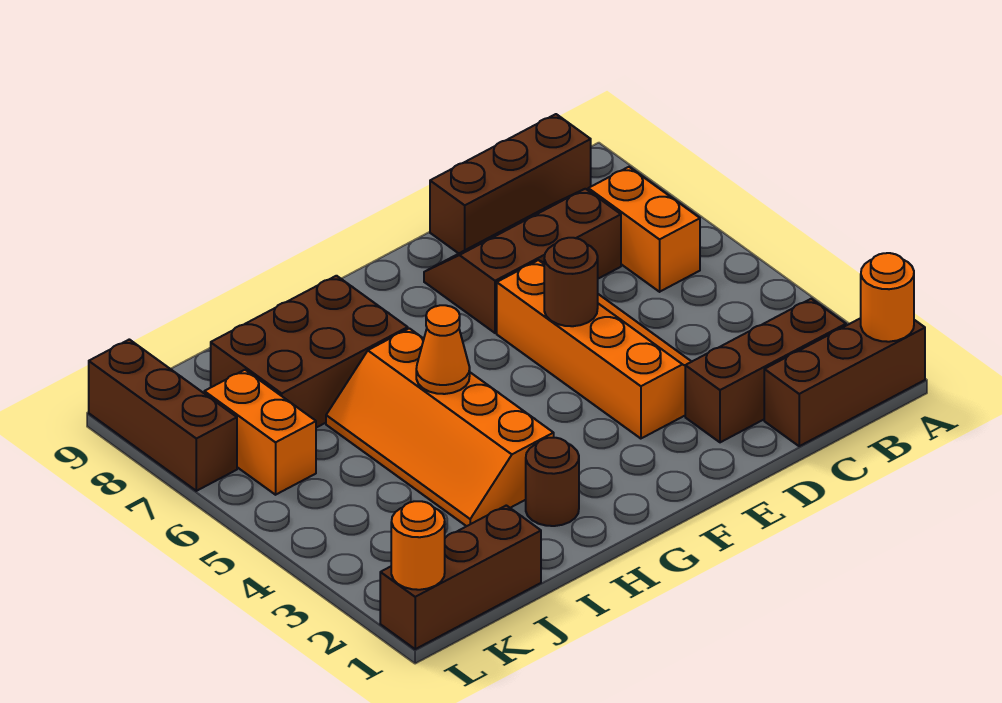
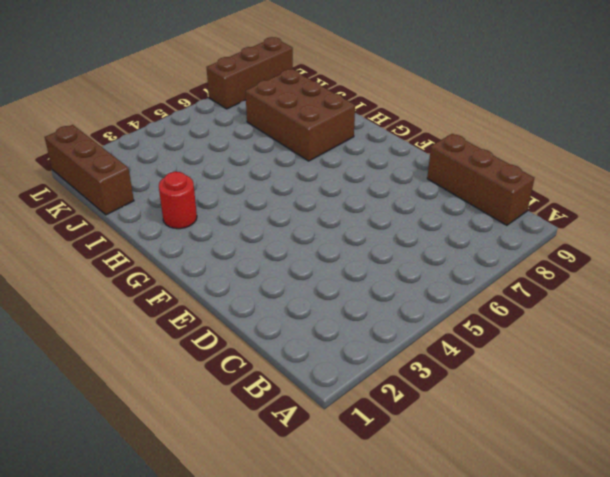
red round brick H2 level 1 -> brown round brick H2 level 1
none -> brown brick A1:C1 level 1
none -> brown brick B2:D2 level 1
none -> orange brick B6:B7 level 1

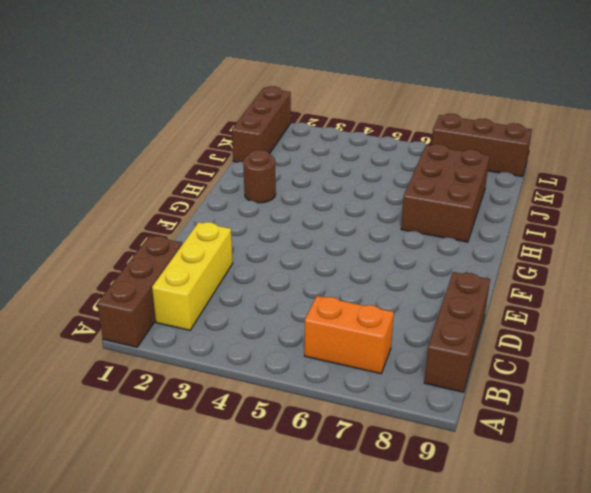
yellow brick B2:D2 level 1 -> brown brick B2:D2 level 1
none -> brown slope C7:E8 level 1 top 7
none -> orange slope D3:E6 level 1 top E
none -> orange slope H3:I6 level 1 top H

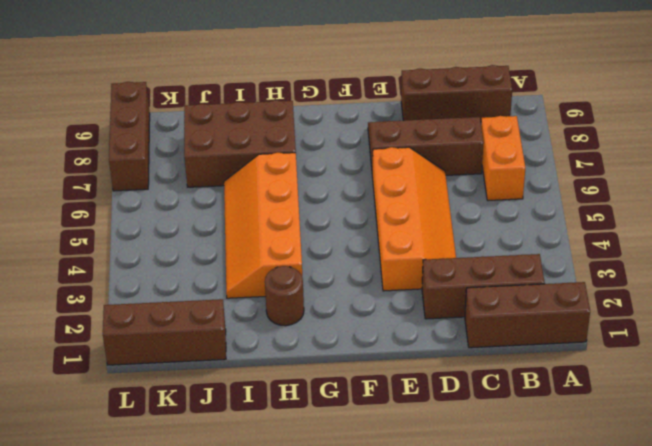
none -> orange brick K6:K7 level 1
none -> orange round brick A1 level 2
none -> brown round brick E5 level 2

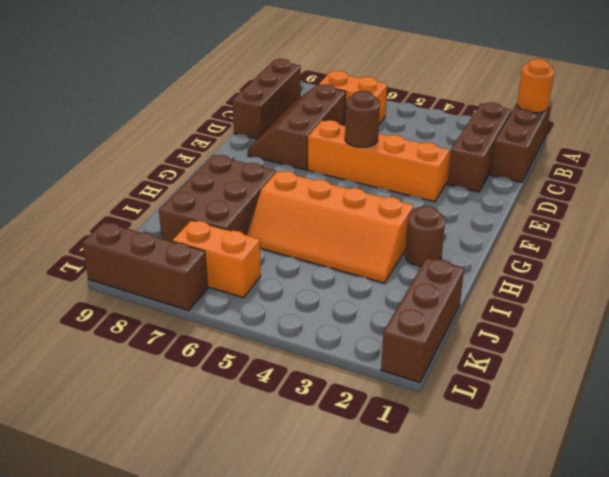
none -> orange cone H5 level 2
none -> orange round brick L1 level 2

